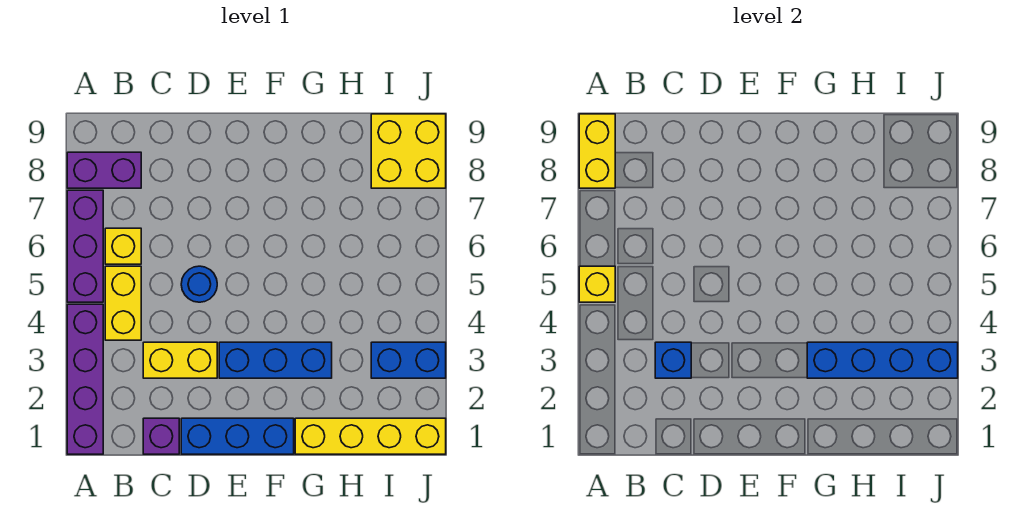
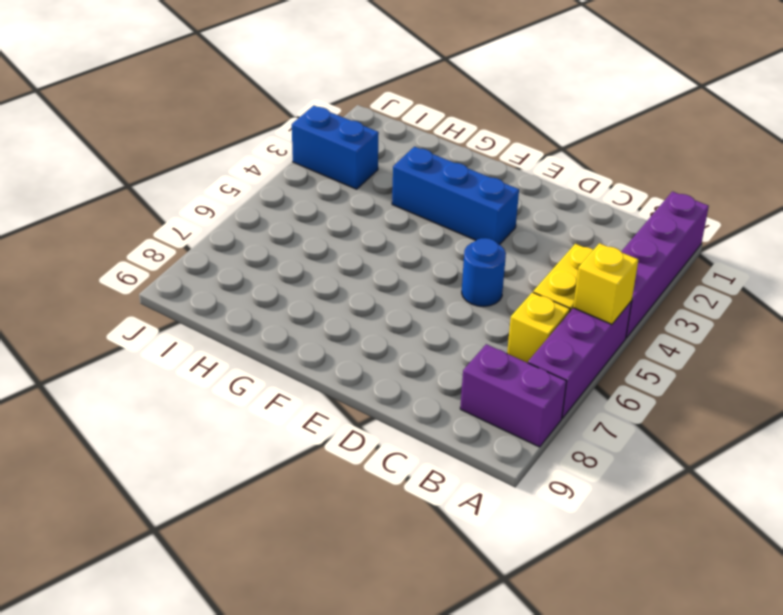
none -> purple brick C1 level 1
none -> yellow brick C3:D3 level 1
none -> blue brick D1:F1 level 1

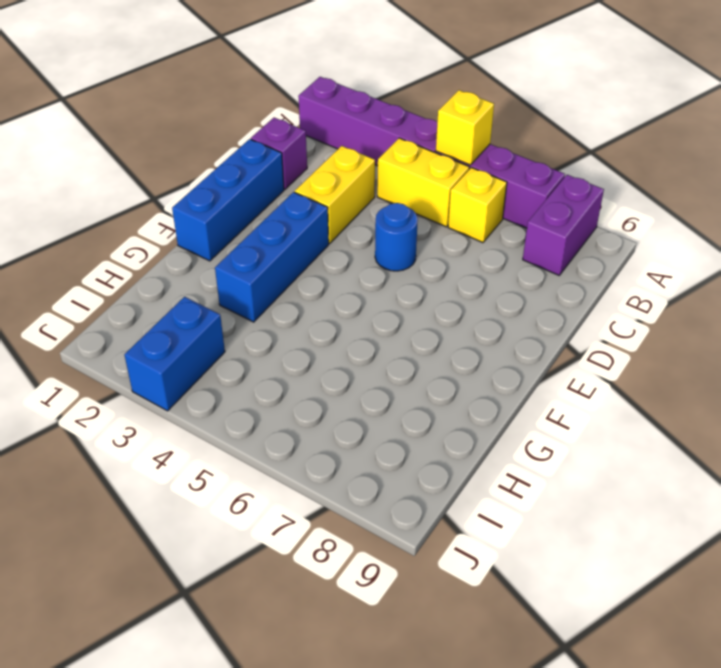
none -> yellow brick G1:J1 level 1
none -> yellow brick I8:J9 level 1
none -> yellow brick A8:A9 level 2

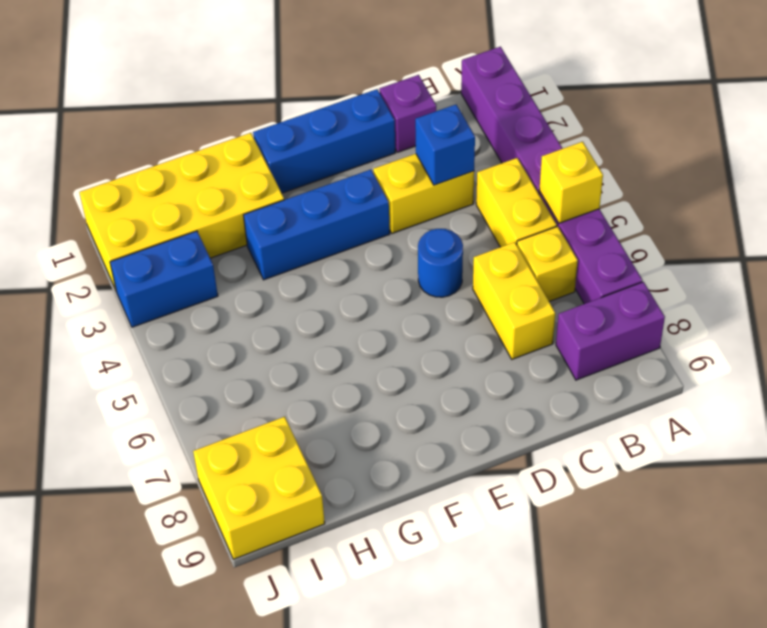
yellow brick C6:C7 level 1 -> yellow brick A8:A9 level 2
yellow brick G1:J2 level 1 -> yellow brick G1:J1 level 1
none -> blue brick G3:J3 level 2

